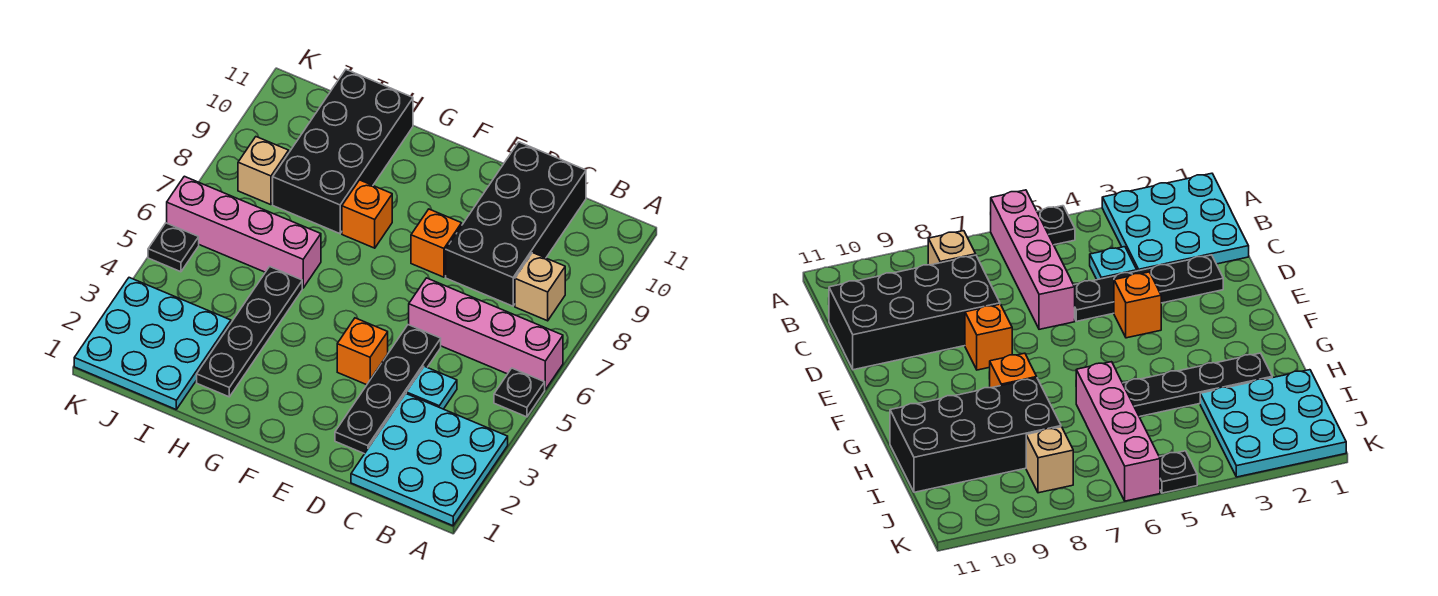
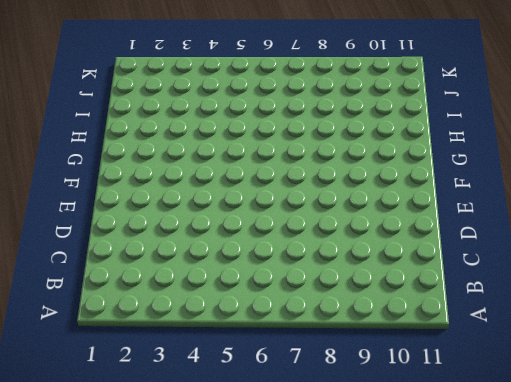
none -> cyan plate A1:C3 level 1
none -> black plate A5 level 1
none -> pink brick A6:D6 level 1

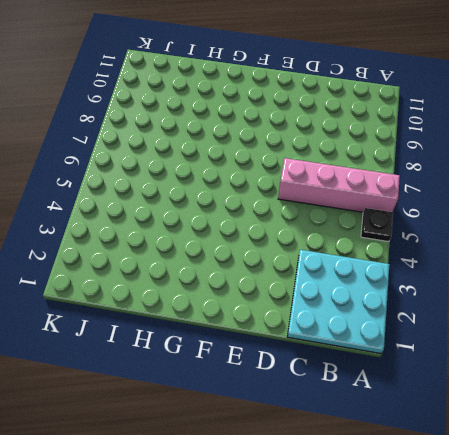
none -> tan brick B8 level 1
none -> cyan plate C4 level 1
none -> black brick C8:D11 level 1

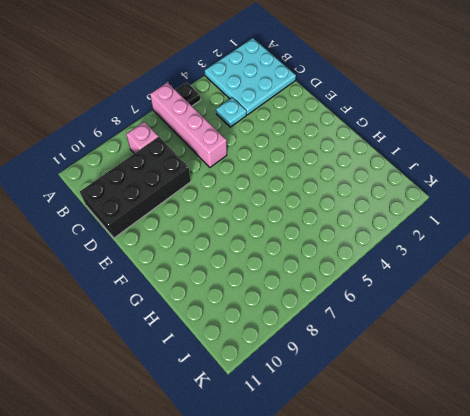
pink brick B8 level 1 -> tan brick B8 level 1
none -> black plate D2:D5 level 1
none -> orange brick E4 level 1
none -> orange brick E8 level 1

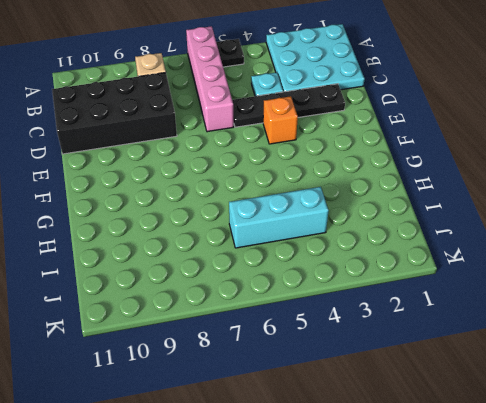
cyan brick I4:I6 level 1 -> pink brick H6:K6 level 1
none -> orange brick E8 level 1
none -> orange brick G8 level 1
none -> black plate H2:H5 level 1

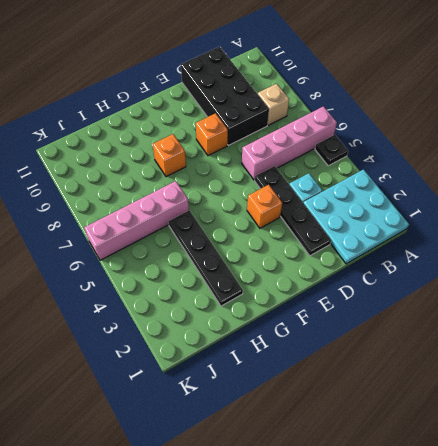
none -> black brick H8:I11 level 1
none -> cyan plate I1:K3 level 1
none -> tan brick J8 level 1

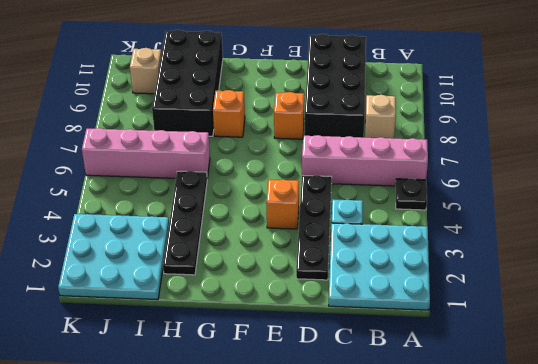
tan brick J10 level 1 -> tan brick J8 level 1
none -> black plate K5 level 1

